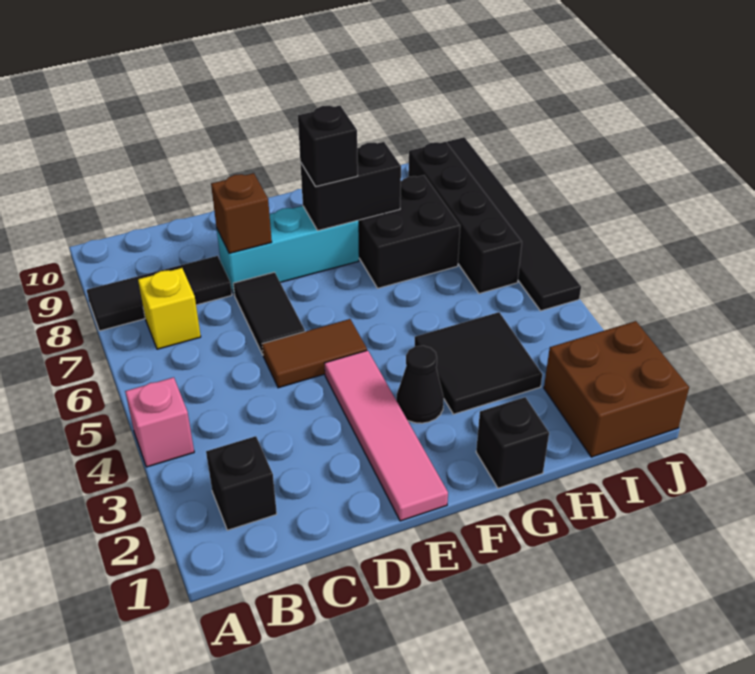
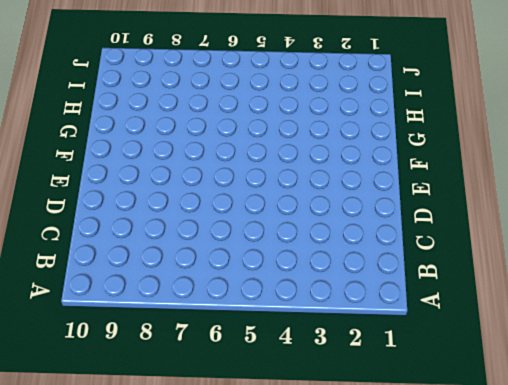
none -> pink brick A4 level 1
none -> black tile A8:C8 level 1
none -> black brick B2 level 1

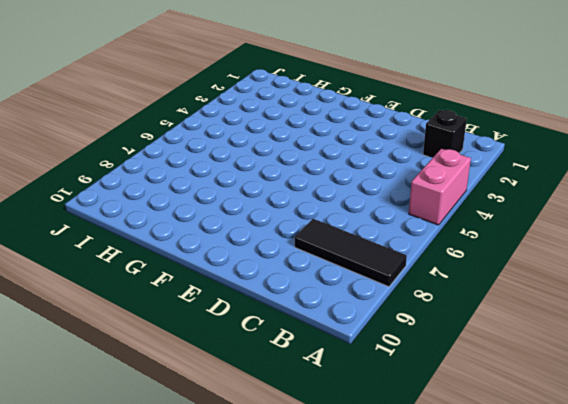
pink brick A4:A5 level 1 -> pink brick A4 level 1
none -> yellow brick B7 level 1
none -> brown tile D5:E5 level 1
none -> black tile D6:D7 level 1

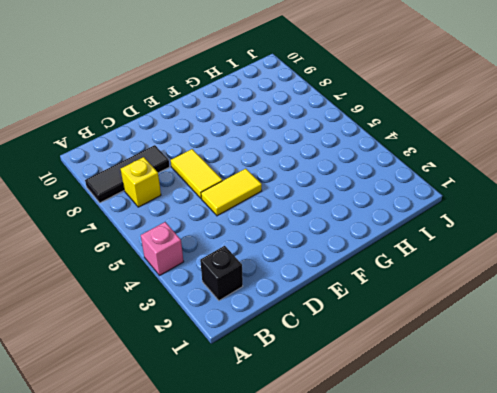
yellow tile D5:E5 level 1 -> brown tile D5:E5 level 1
yellow tile D6:D7 level 1 -> black tile D6:D7 level 1
none -> cyan brick D8:F8 level 1
none -> pink tile E1:E4 level 1
none -> black cone F3 level 1

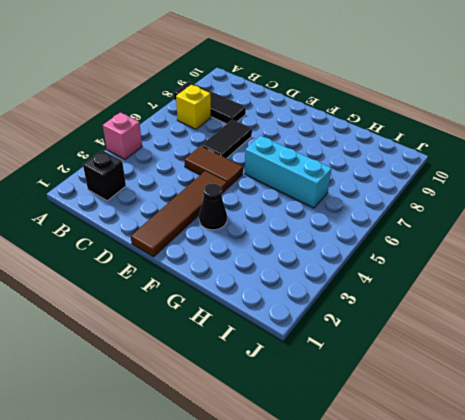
brown tile E1:E4 level 1 -> pink tile E1:E4 level 1
cyan brick F6:H6 level 1 -> cyan brick D8:F8 level 1
none -> black brick G1 level 1
none -> black tile G3:H4 level 1
none -> black brick G7:H8 level 1

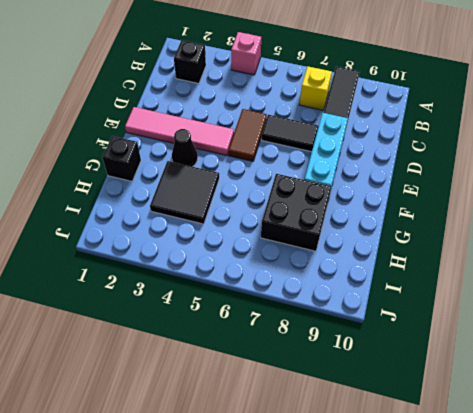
none -> brown brick I1:J2 level 1
none -> black brick I6:I9 level 1
none -> black tile J5:J10 level 1

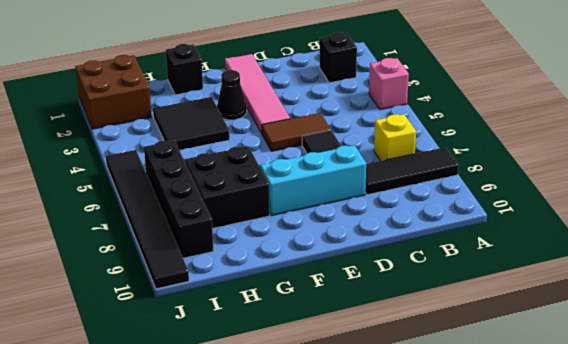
none -> brown brick D8 level 2
none -> black brick F8:G8 level 2
none -> black brick F8 level 3

